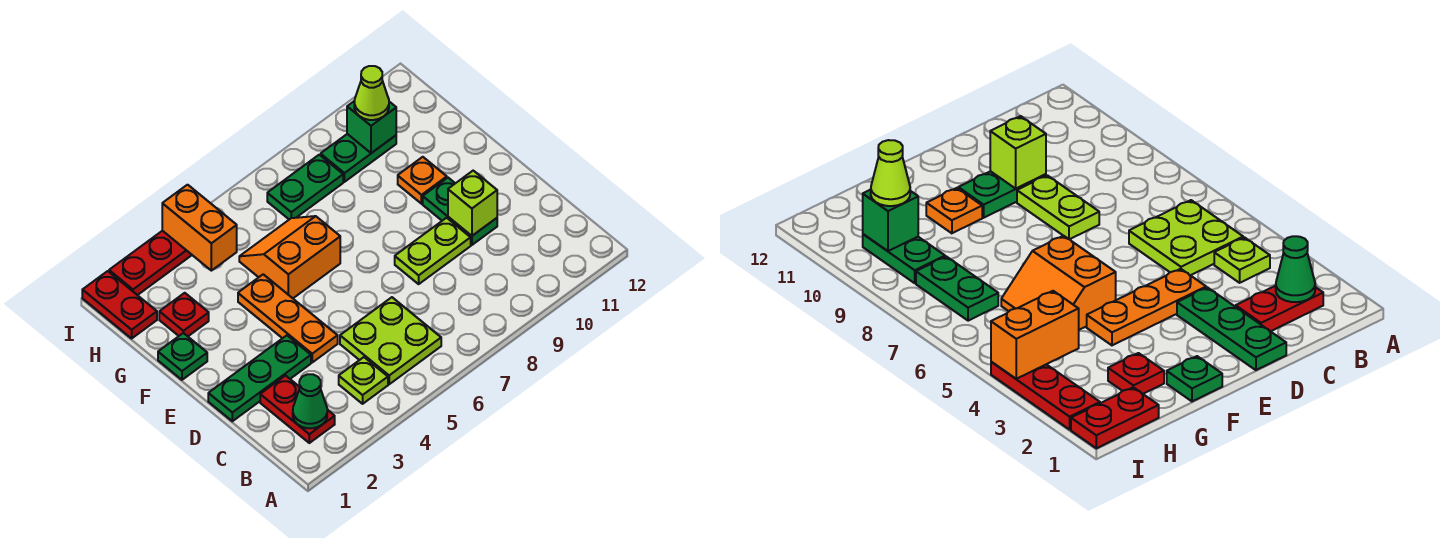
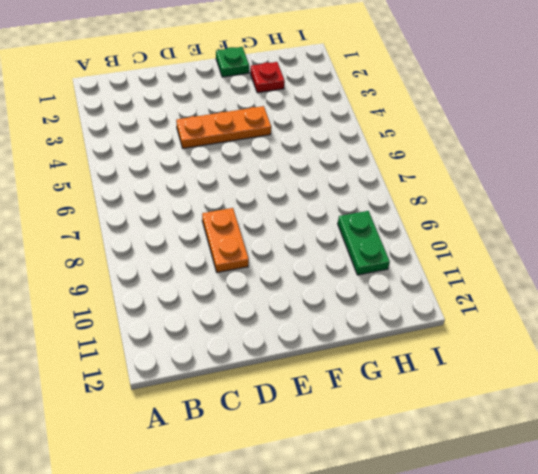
orange plate D8:D9 level 1 -> lime plate D8:D9 level 1
none -> red plate B2:C2 level 1
none -> lime plate B4 level 1
none -> lime plate B5:C6 level 1

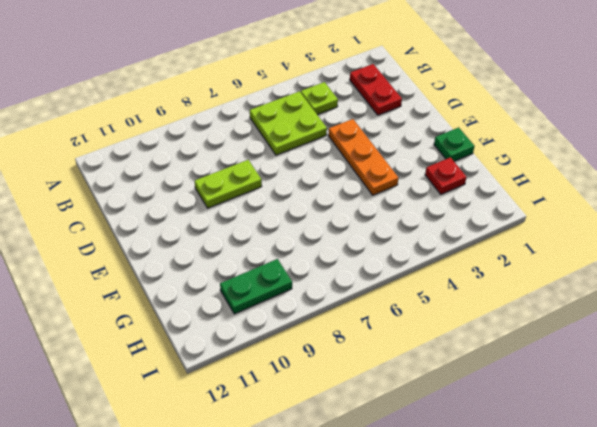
none -> green plate D1:D3 level 1
none -> green plate D10:E10 level 1
none -> orange slope F5:G6 level 1 top F

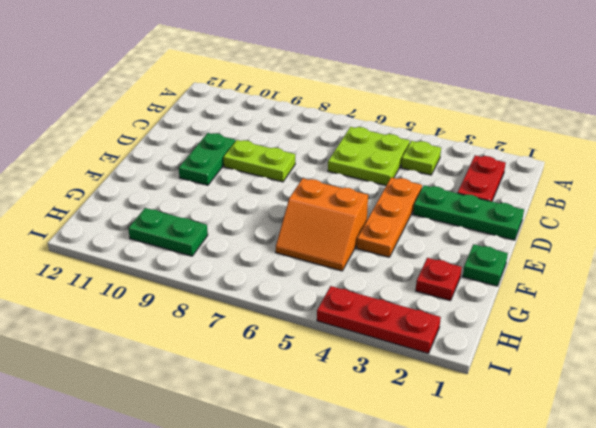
none -> orange plate F10 level 1
none -> red plate H1:I1 level 1
none -> green plate H7:H8 level 1

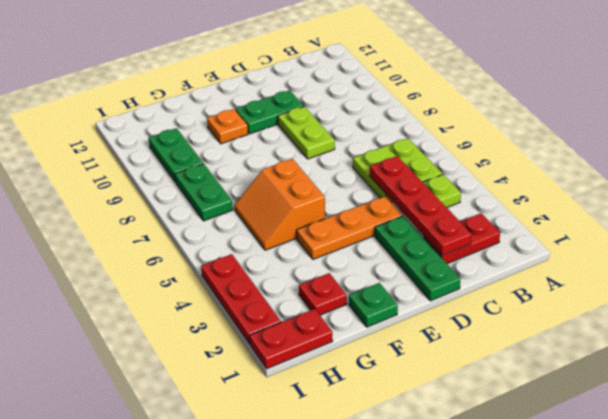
red plate C2:C5 level 2 -> none
none -> green cone B2 level 2
none -> lime brick D10 level 2
none -> orange brick H4:I4 level 2

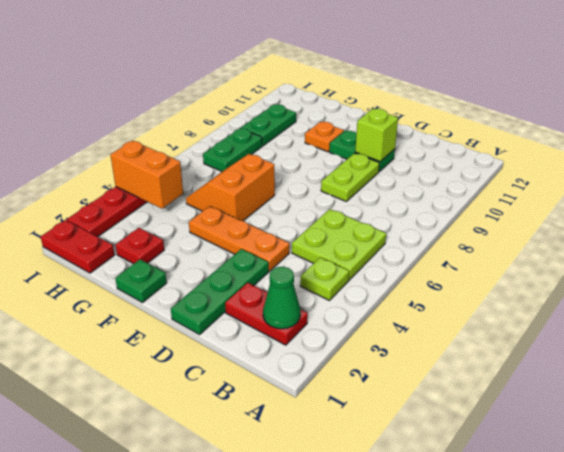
none -> green brick H10 level 2
none -> lime cone H10 level 3

